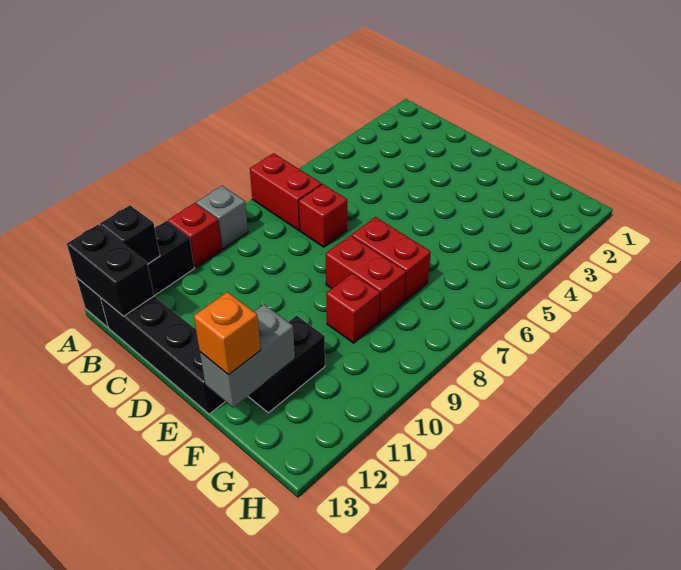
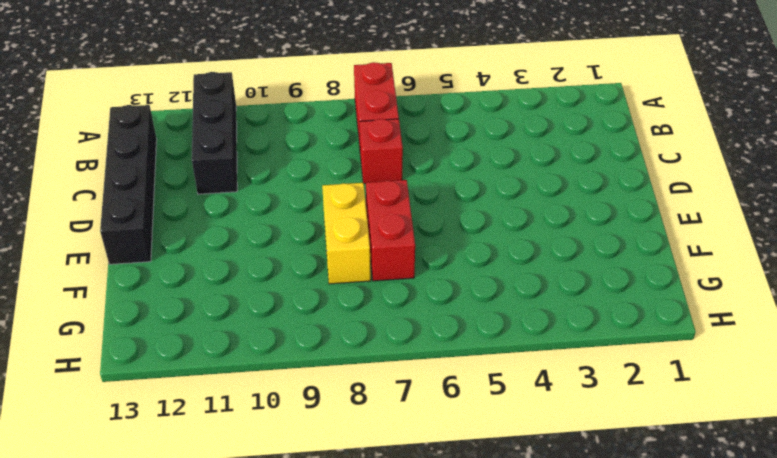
black brick A11:C11 level 1 -> black brick A11:A13 level 1
yellow brick E8:F8 level 1 -> red brick E8:F8 level 1
none -> grey brick A9 level 1
none -> red brick A10 level 1
none -> red brick F9 level 1

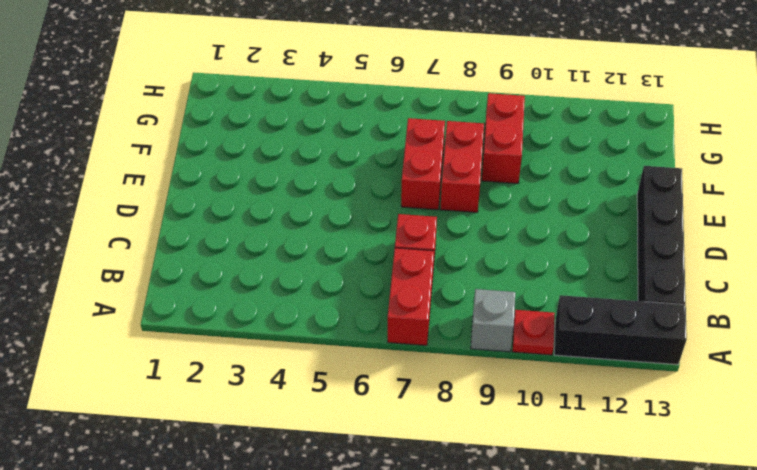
red plate A10 level 1 -> red brick A10 level 1
red brick F9:G9 level 1 -> red brick F9 level 1
none -> black brick F11:F12 level 1
none -> black brick A12 level 2
none -> black brick A13:B13 level 2

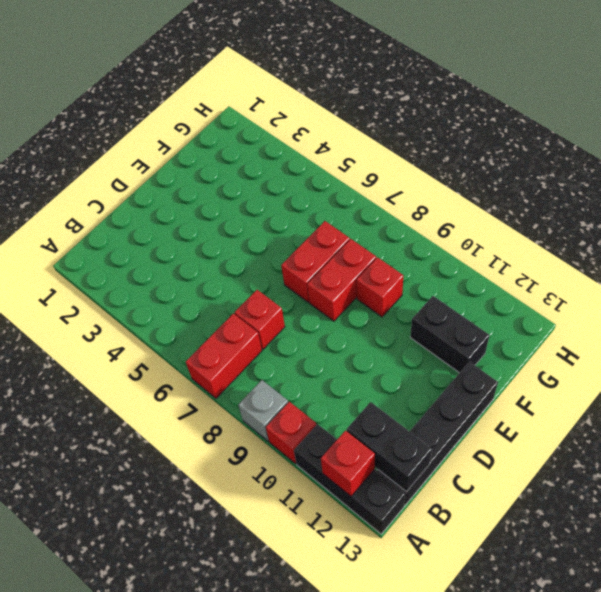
red brick A12 level 2 -> black brick A12 level 2
black brick B12:B13 level 2 -> black brick A13:B13 level 2
none -> grey brick F12:F13 level 2
none -> orange brick F13 level 3

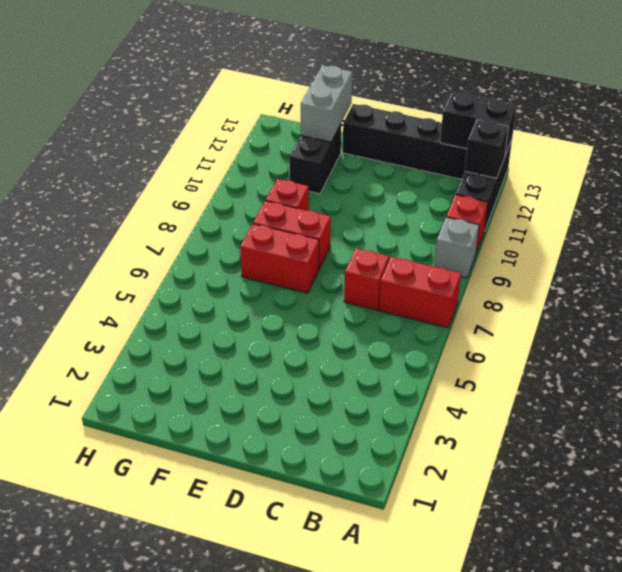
none -> orange brick F13 level 3

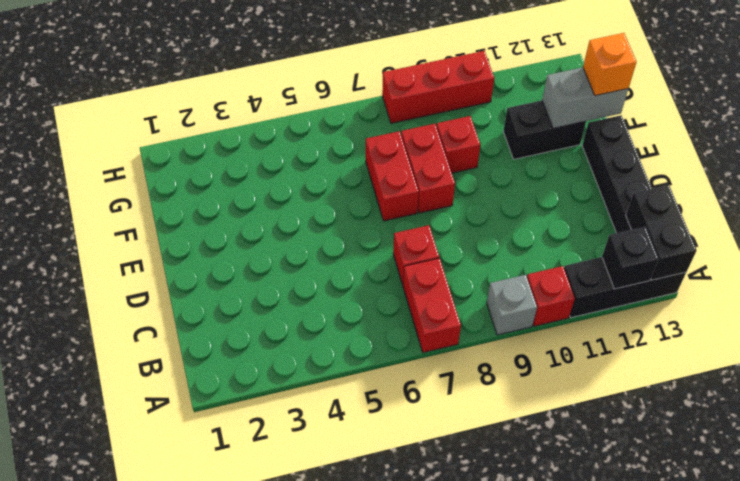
red brick H8:H10 level 1 -> none

